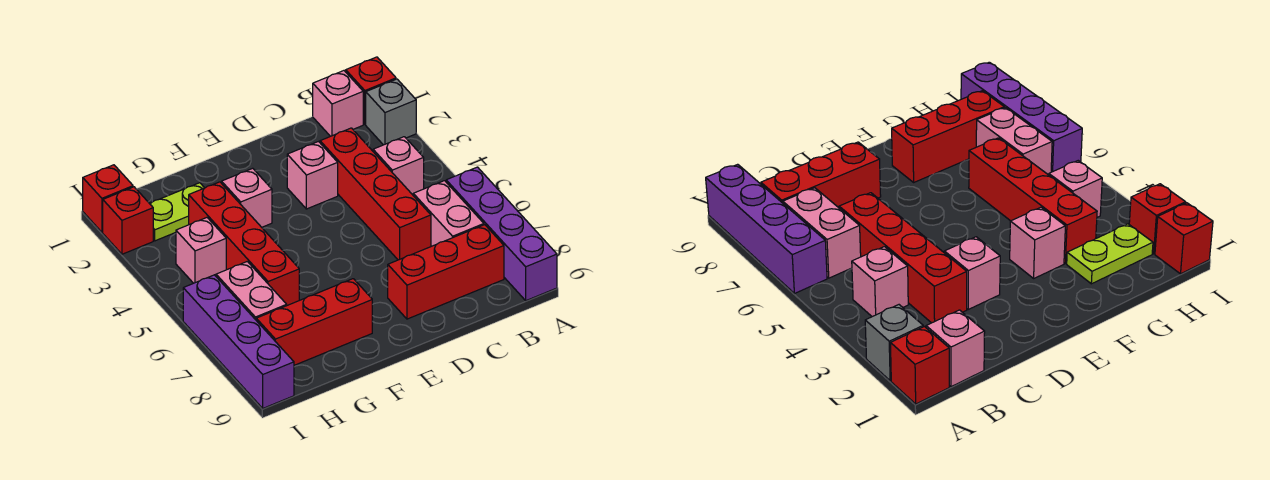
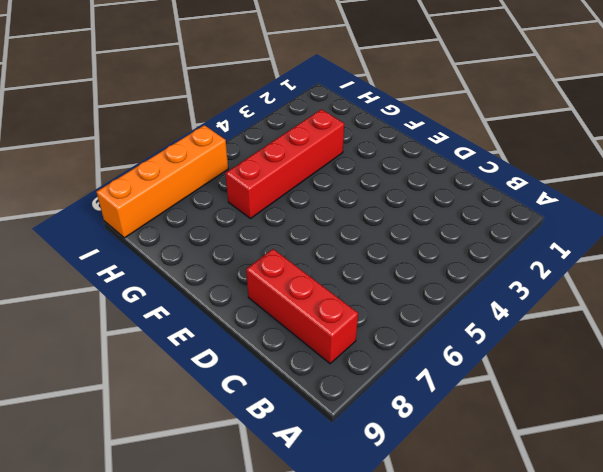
orange brick I6:I9 level 1 -> purple brick I6:I9 level 1
none -> red brick A1 level 1
none -> grey brick A2 level 1
none -> purple brick A6:A9 level 1

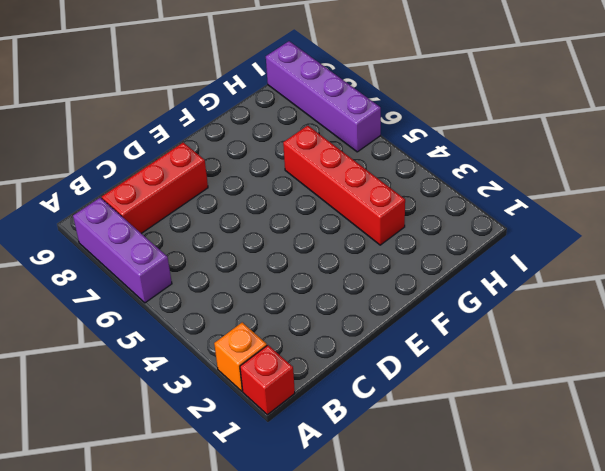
orange brick A2 level 1 -> grey brick A2 level 1
purple brick A6:A8 level 1 -> purple brick A6:A9 level 1
none -> pink brick B1 level 1
none -> pink brick B4 level 1
none -> pink brick B6:B7 level 1

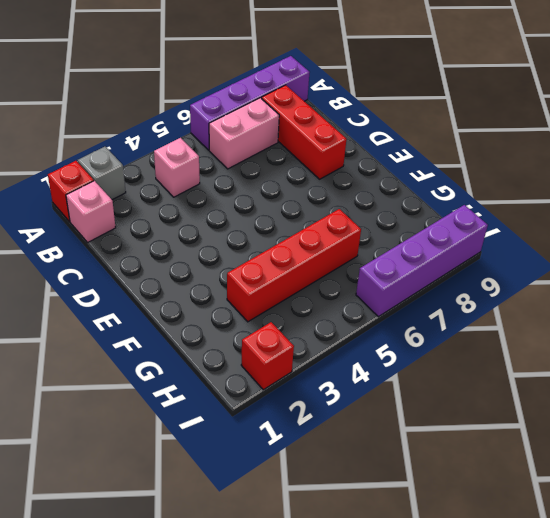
none -> red brick C3:C6 level 1
none -> pink brick D3 level 1
none -> pink brick F3 level 1

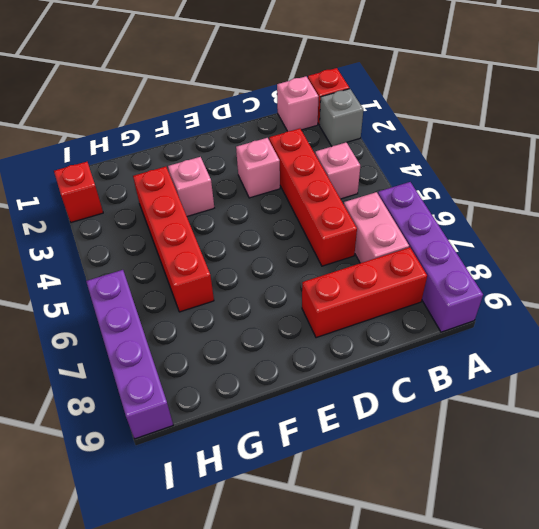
none -> red brick F8:H8 level 1
none -> lime plate G2:H2 level 1
none -> pink brick H4 level 1

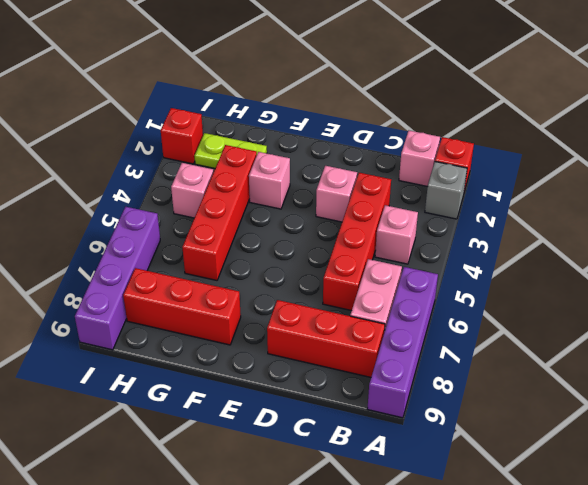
none -> pink brick H6:H7 level 1
none -> red brick I1 level 1

